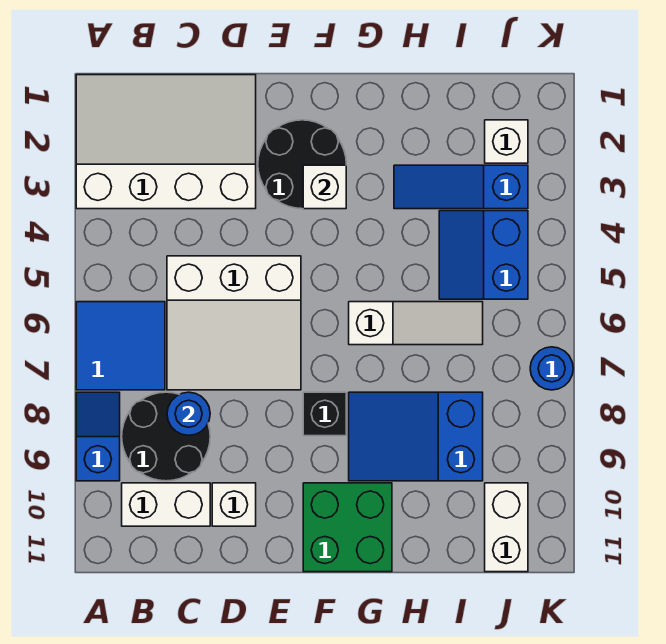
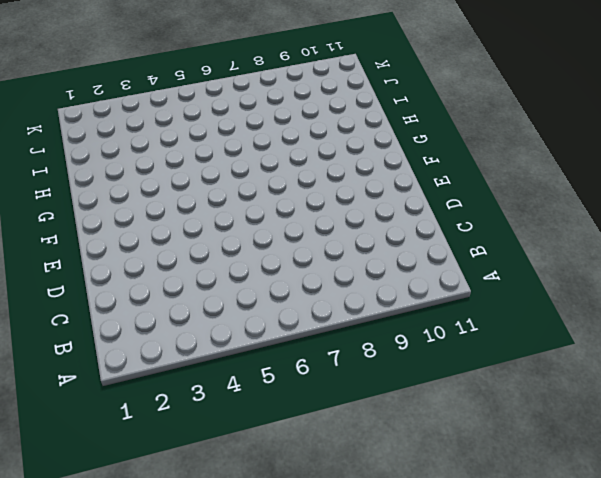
none -> white slope A1:D3 level 1 top 3
none -> blue tile A6:B7 level 1
none -> blue slope A8:A9 level 1 top 9

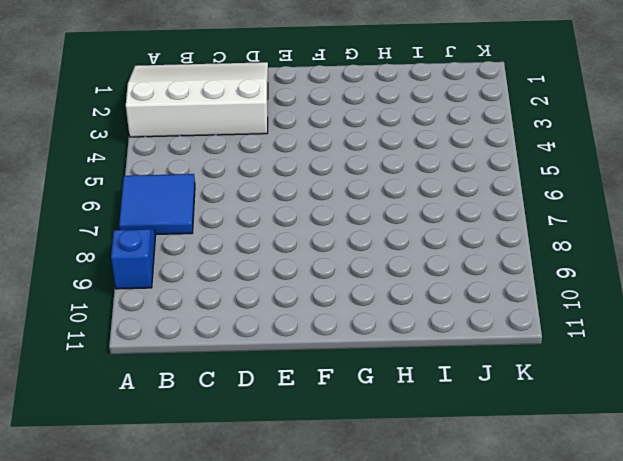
none -> black round brick B8:C9 level 1
none -> white brick B10:C10 level 1
none -> white slope C5:E7 level 1 top 5

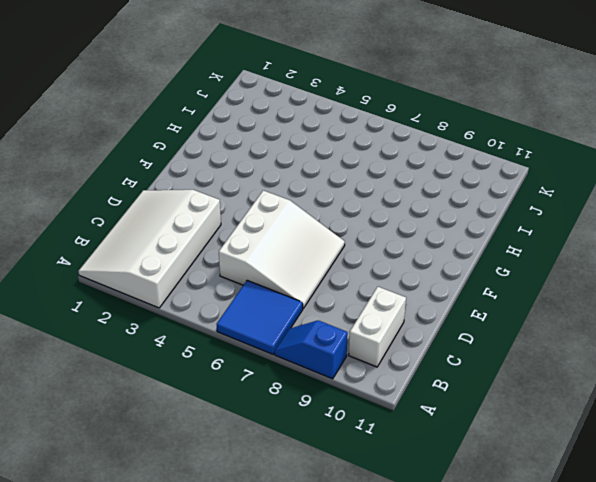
none -> black round brick B8:C9 level 1
none -> white brick D10 level 1
none -> black round brick E2:F3 level 1

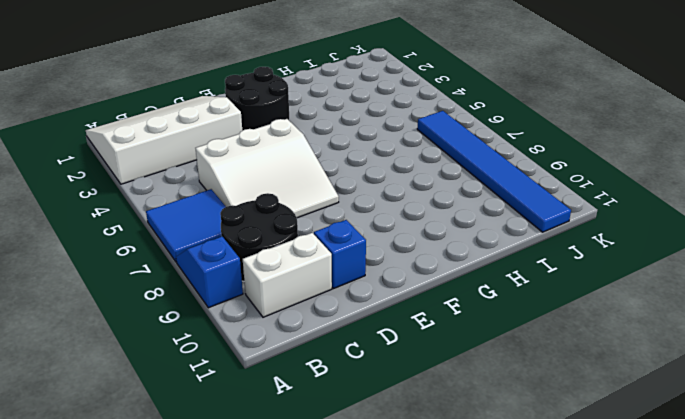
blue brick D10 level 1 -> white brick D10 level 1
blue tile J6:J11 level 1 -> white brick J10:J11 level 1
none -> black brick F8 level 1
none -> green brick F10:G11 level 1
none -> white slope G6:I6 level 1 top G

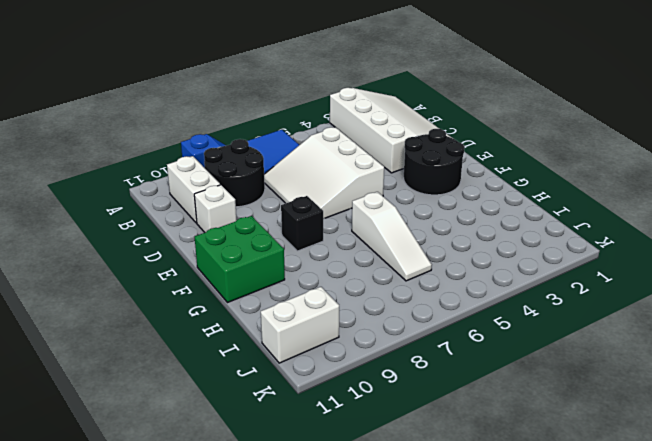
none -> blue slope G8:I9 level 1 top I
none -> blue slope H3:J3 level 1 top J
none -> blue slope I4:J5 level 1 top J

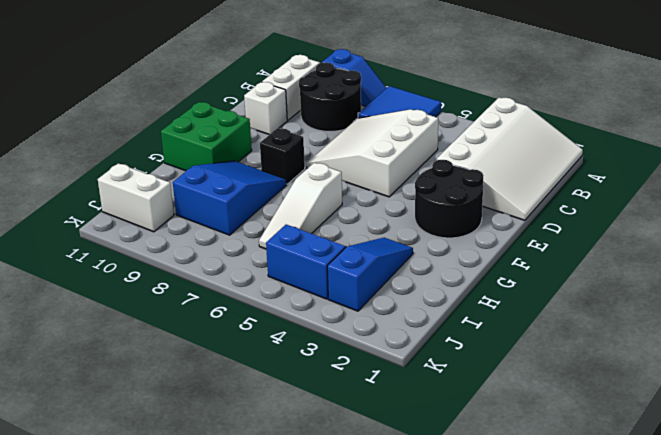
none -> white brick J2 level 1
none -> blue round brick K7 level 1
none -> blue round brick C8 level 2

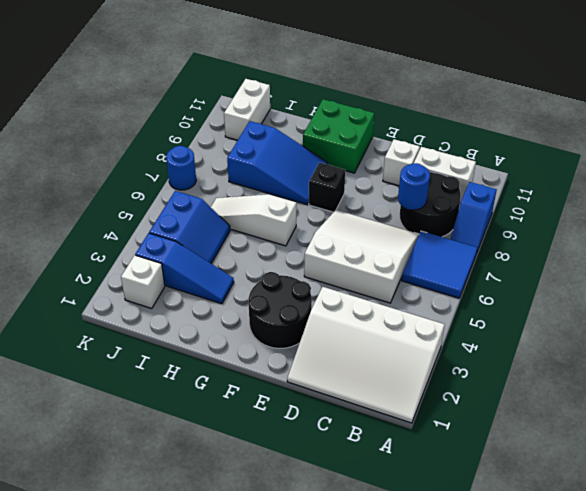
none -> white brick F3 level 2

